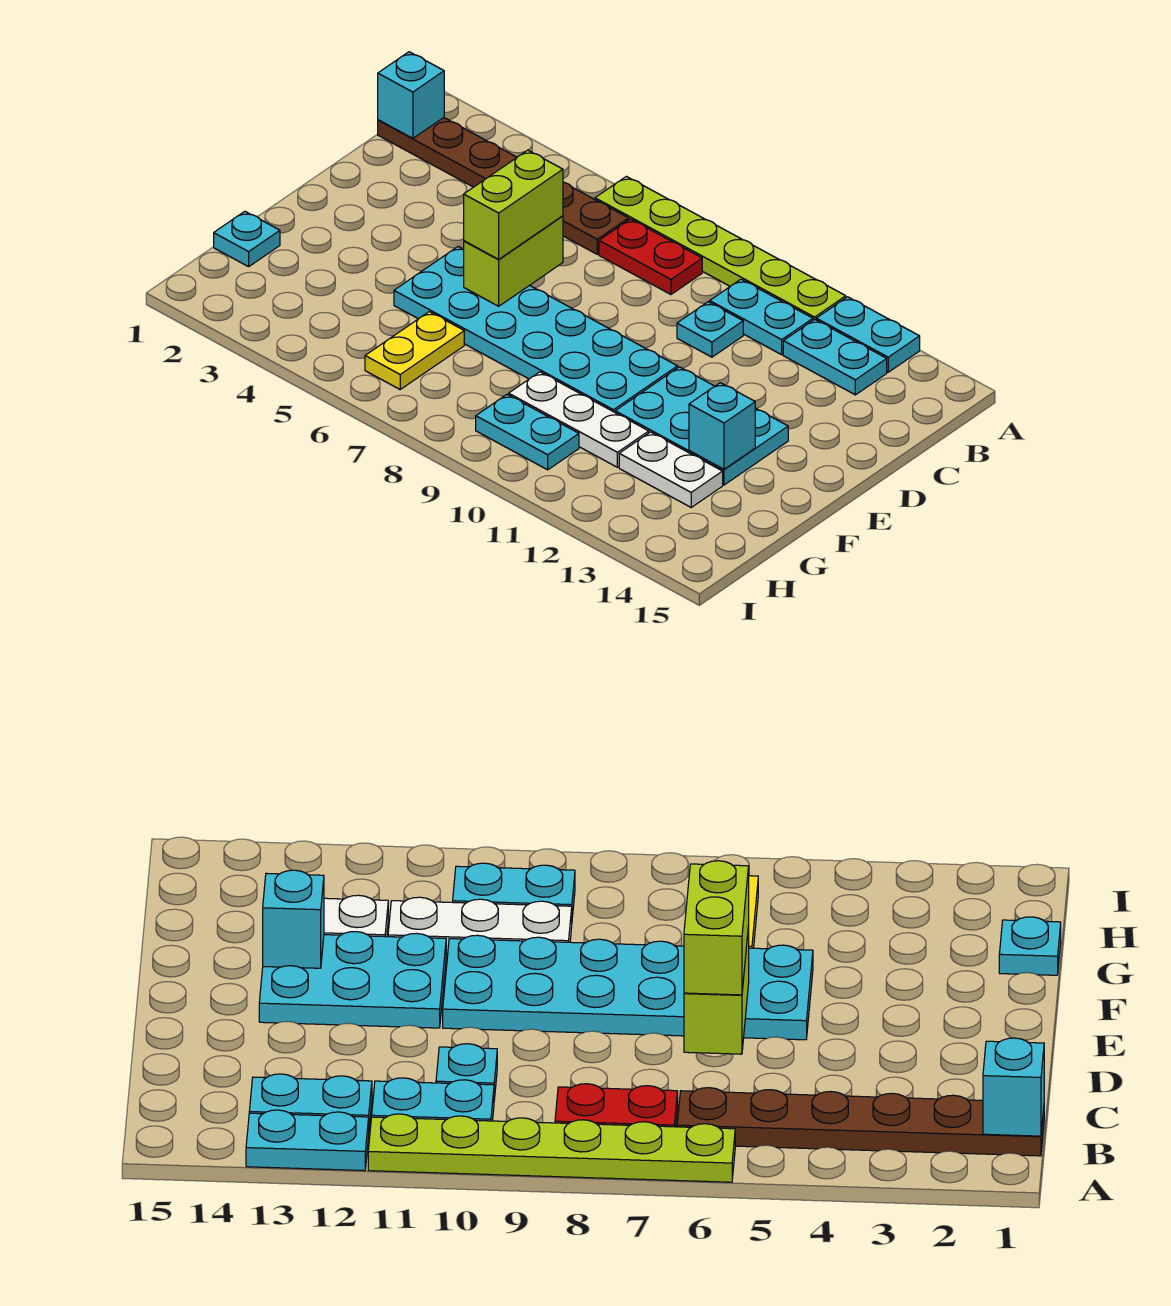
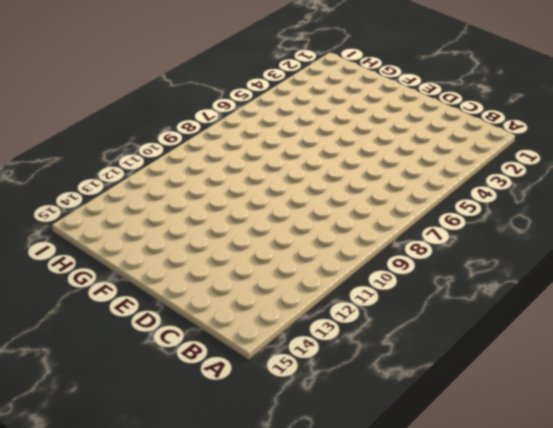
none -> lime plate A6:A11 level 1
none -> cyan plate A12:A13 level 1
none -> brown plate B1:B6 level 1

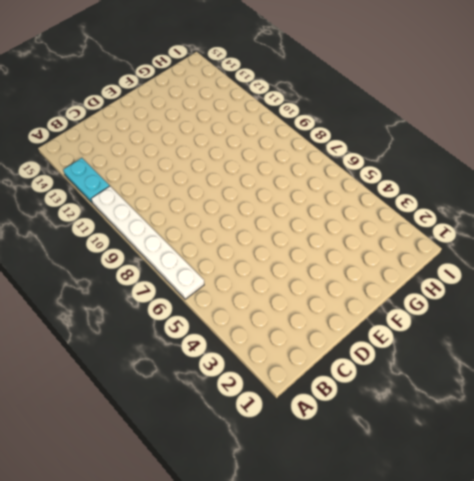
white plate A6:A11 level 1 -> lime plate A6:A11 level 1
none -> brown plate B1:B6 level 1
none -> red plate B7:B8 level 1
none -> cyan plate B10:B11 level 1

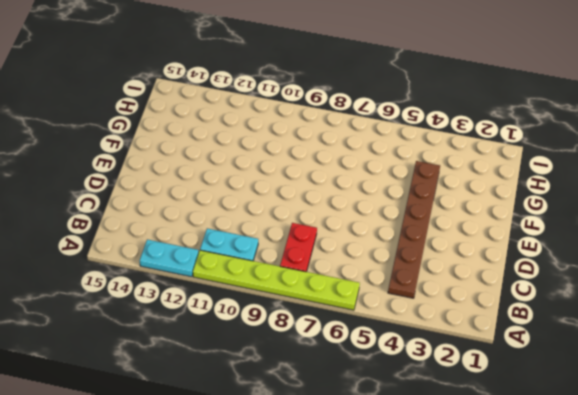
brown plate B4:G4 level 1 -> brown plate B1:B6 level 1
red plate B8:C8 level 1 -> red plate B7:B8 level 1
none -> cyan plate B12:B13 level 1
none -> cyan plate C10 level 1
none -> cyan plate E5:F10 level 1

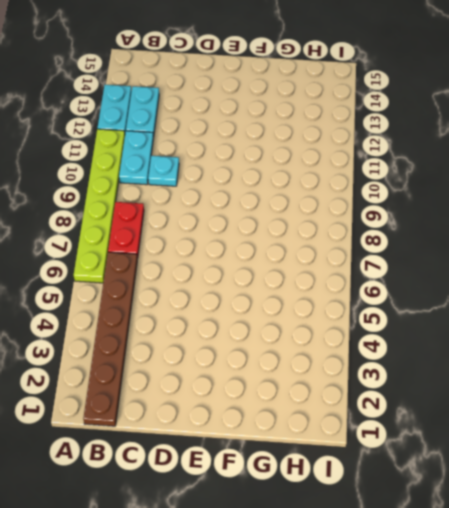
none -> cyan plate E5:F10 level 1
none -> cyan plate E11:F13 level 1
none -> cyan plate G1 level 1

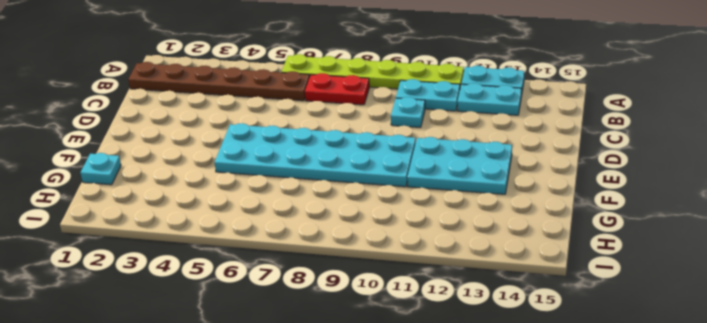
none -> yellow plate G6:H6 level 1
none -> white plate G9:G11 level 1
none -> white plate G12:G13 level 1

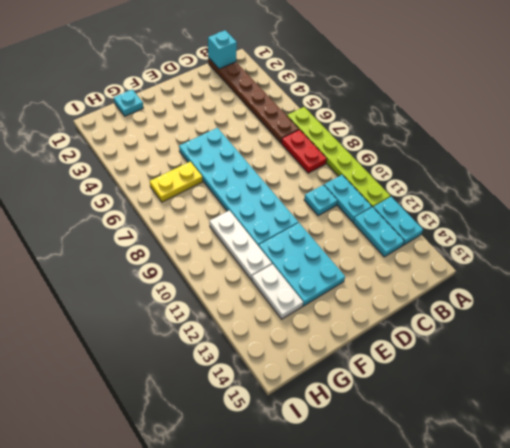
none -> cyan plate H9:H10 level 1
none -> lime brick D6:E6 level 2
none -> cyan brick F13 level 2

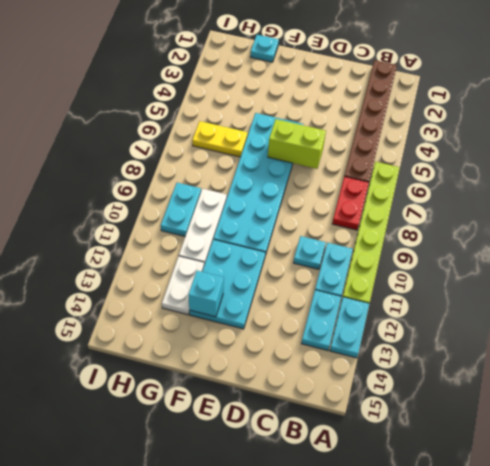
none -> cyan brick B1 level 2
none -> lime brick D6:E6 level 3

